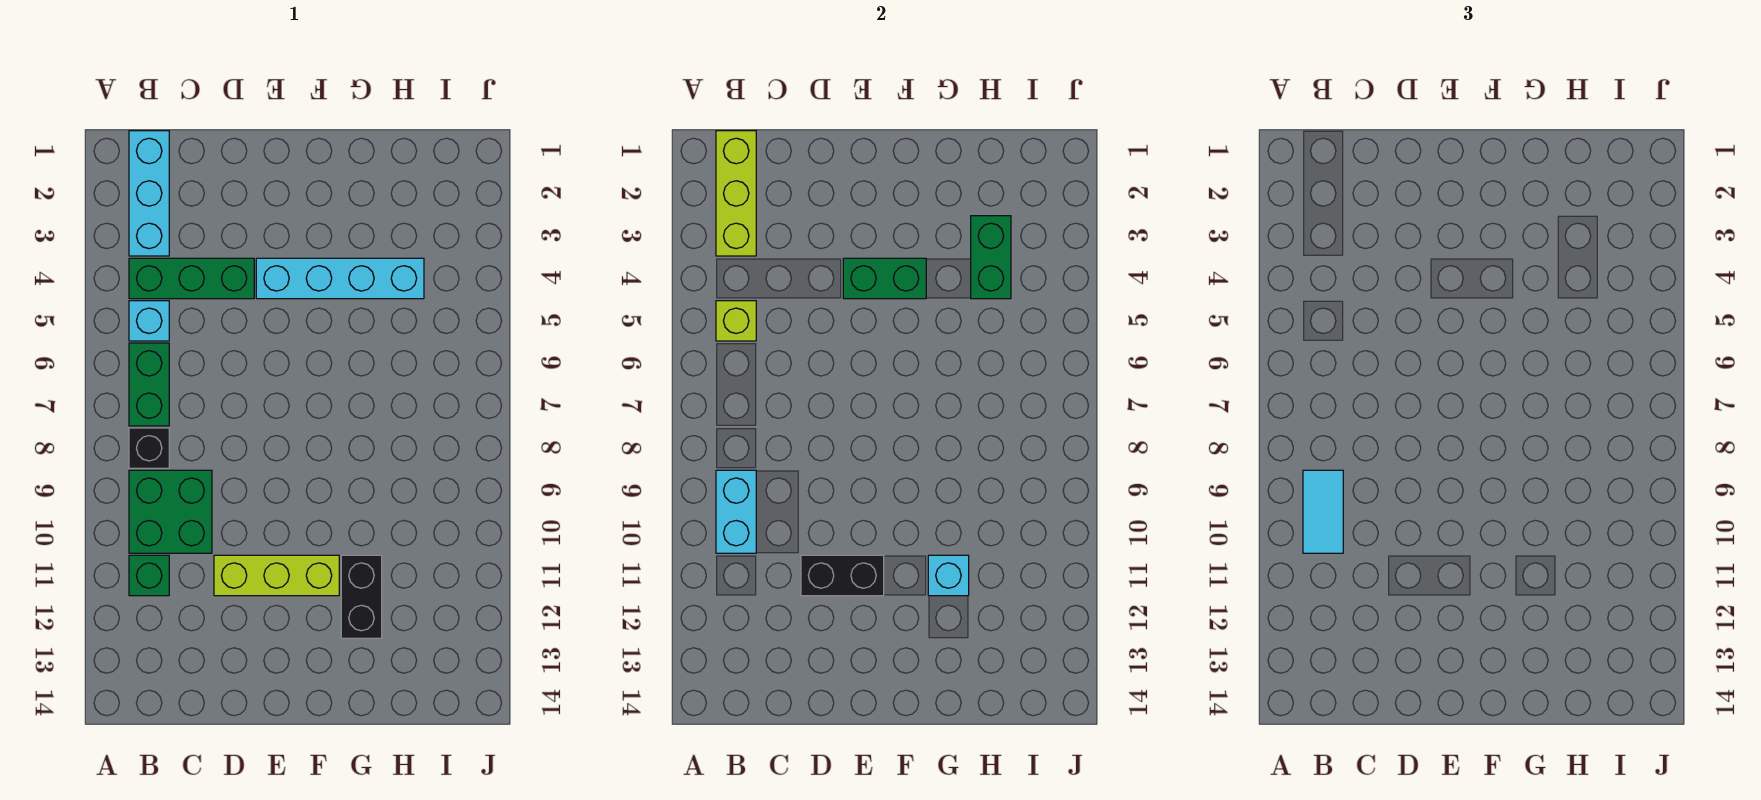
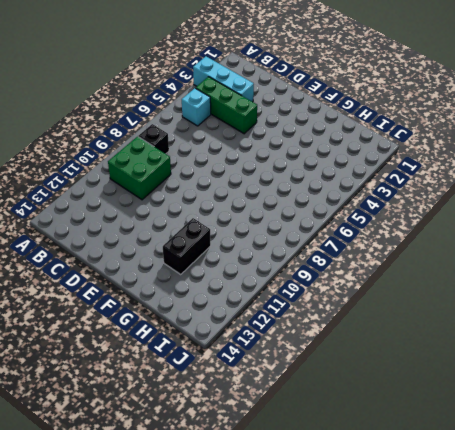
cyan brick A3:C3 level 1 -> cyan brick B1:B3 level 1
none -> green brick B6:B7 level 1
none -> green brick B11 level 1
none -> lime brick D11:F11 level 1

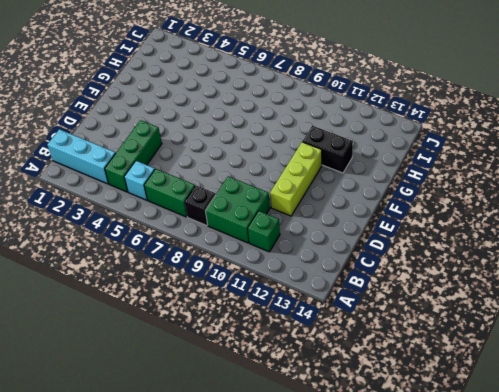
none -> cyan brick E4:H4 level 1
none -> lime brick B1:B3 level 2
none -> lime brick B5 level 2

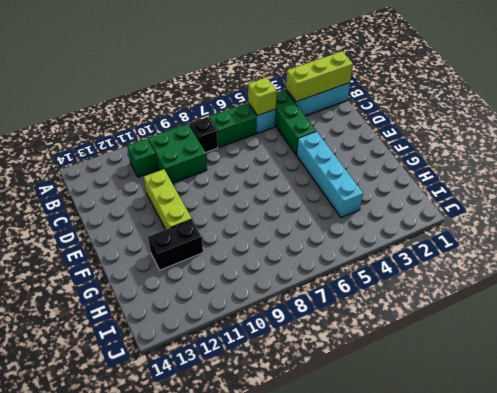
none -> cyan brick B9:B10 level 2
none -> black brick D11:E11 level 2
none -> green brick E4:F4 level 2

